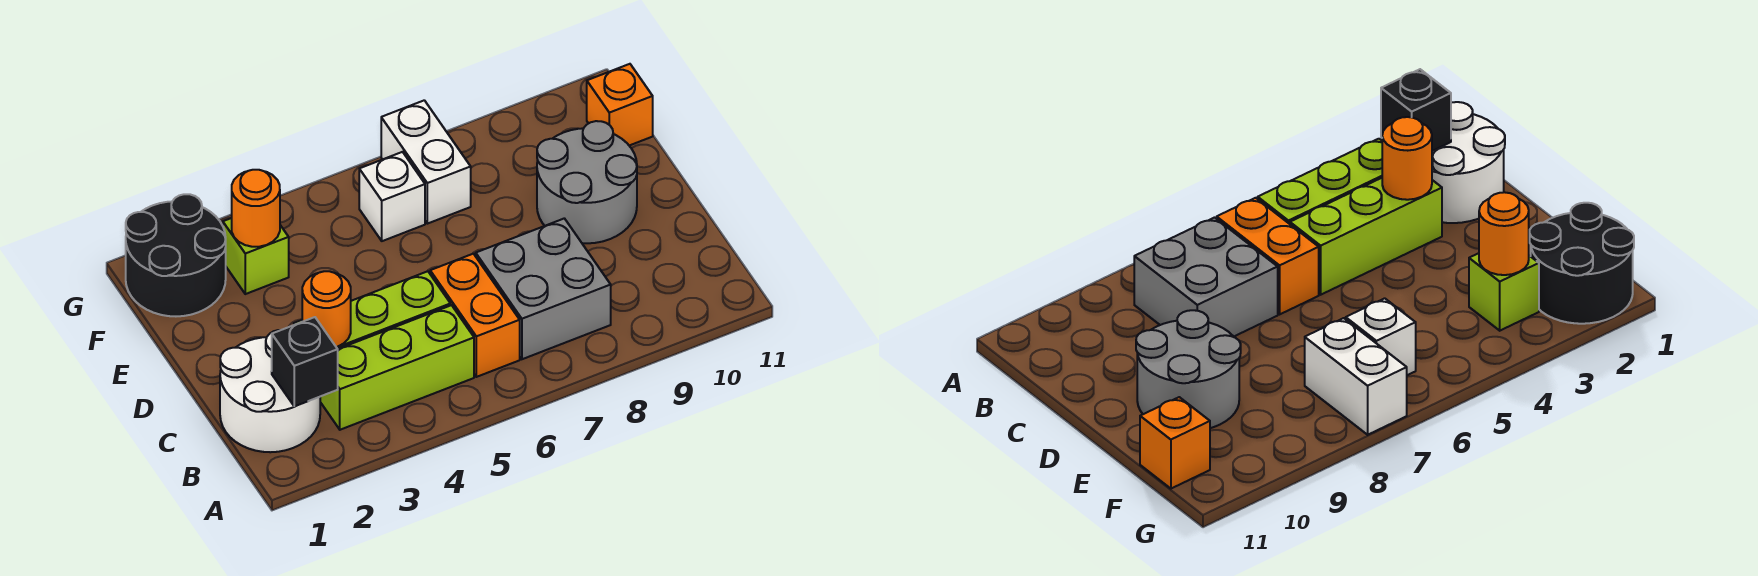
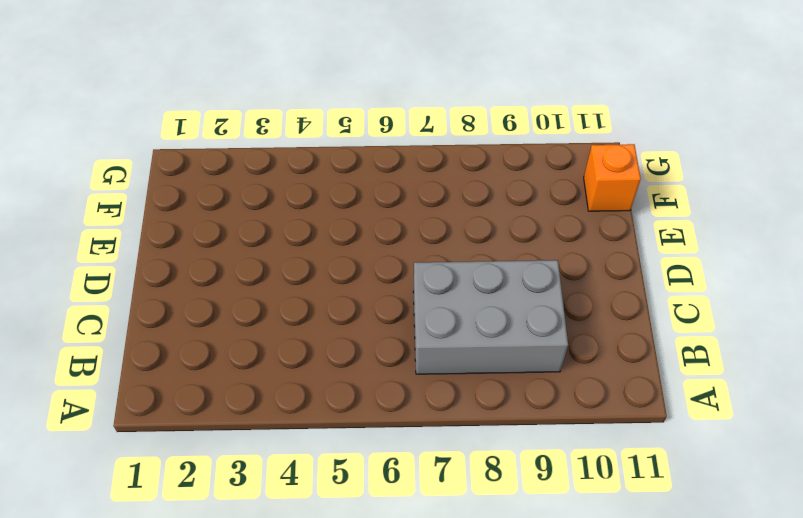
grey brick B7:C9 level 1 -> grey brick B7:C8 level 1
none -> white round brick B1:C2 level 1
none -> lime brick B3:B5 level 1
none -> orange brick B6:C6 level 1

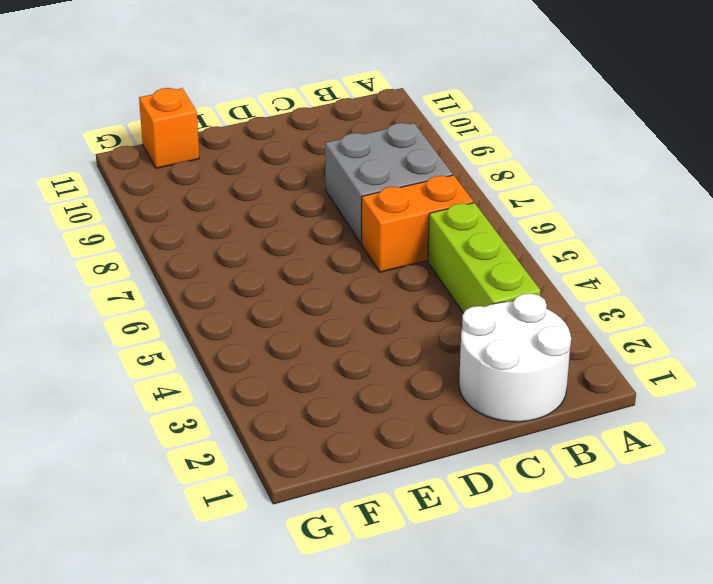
none -> lime brick C3:C5 level 1
none -> grey round brick D9:E10 level 1
none -> black round brick F1:G2 level 1

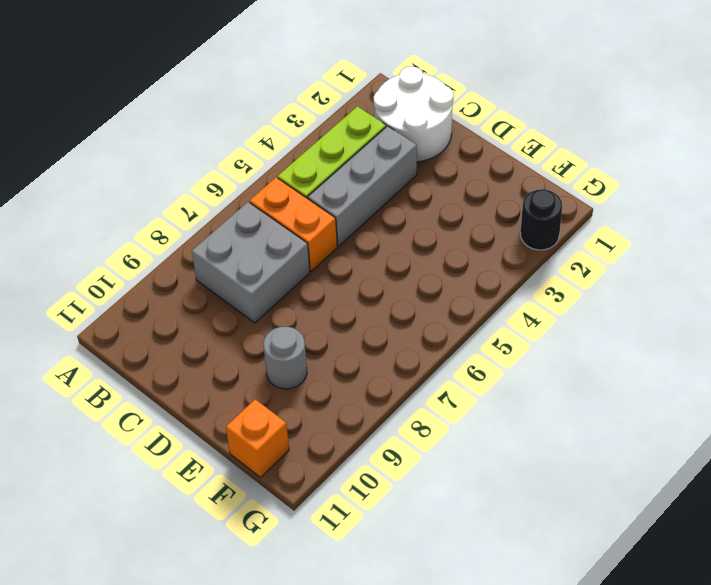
grey brick C3:C5 level 1 -> lime brick C3:C5 level 1
grey round brick E9 level 1 -> grey round brick D9:E10 level 1
black round brick G2 level 1 -> black round brick F1:G2 level 1
none -> lime brick F3 level 1
none -> white brick F6 level 1
none -> white brick F7:G7 level 1

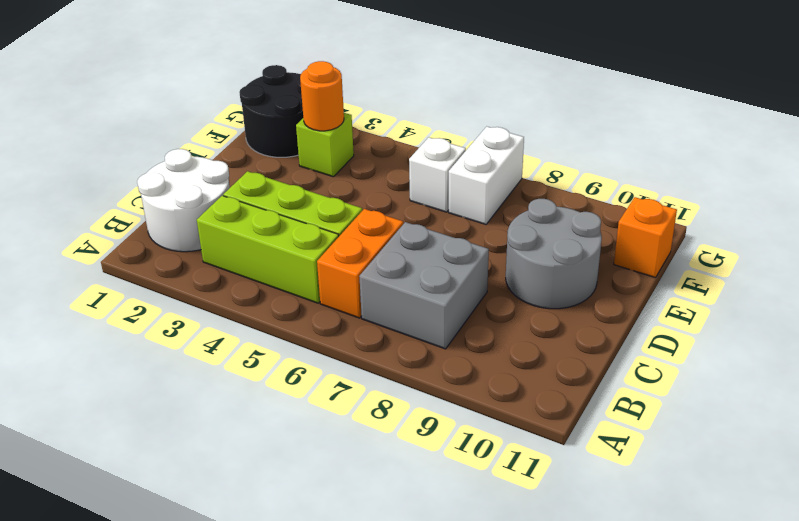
none -> black brick B2 level 2
none -> orange round brick C3 level 2

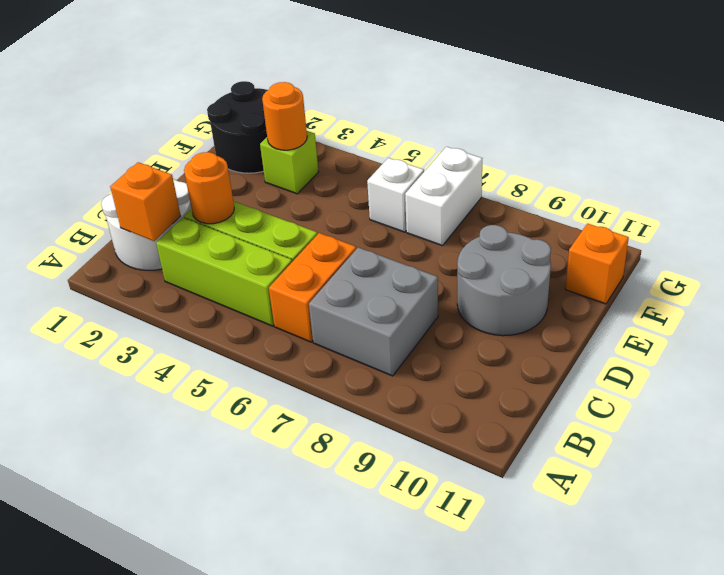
orange brick B2 level 2 -> black brick B2 level 2

